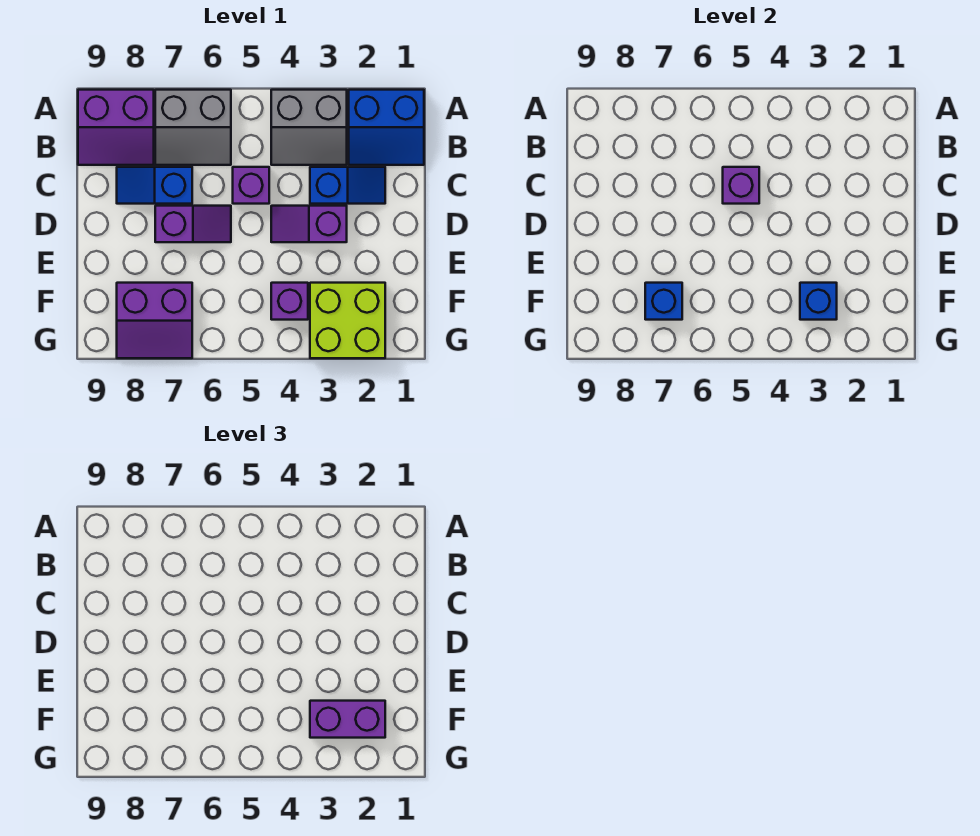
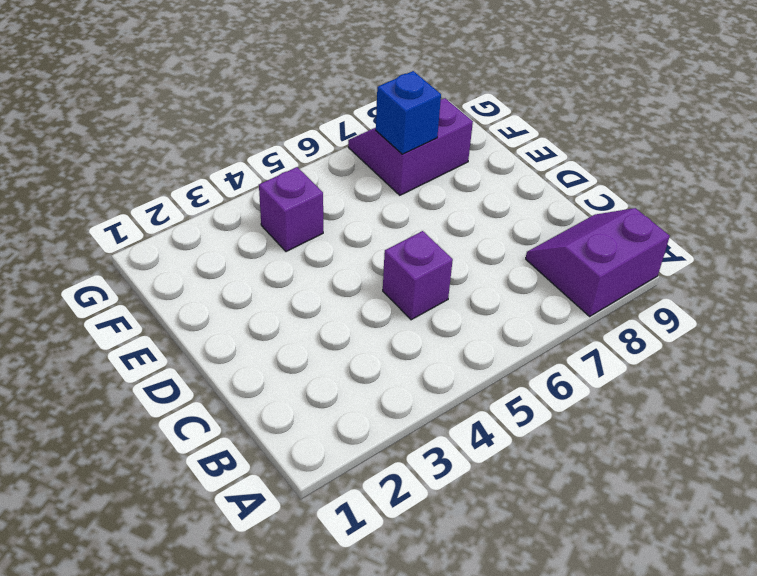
none -> blue slope A1:B2 level 1 top A
none -> grey slope A3:B4 level 1 top A
none -> grey slope A6:B7 level 1 top A

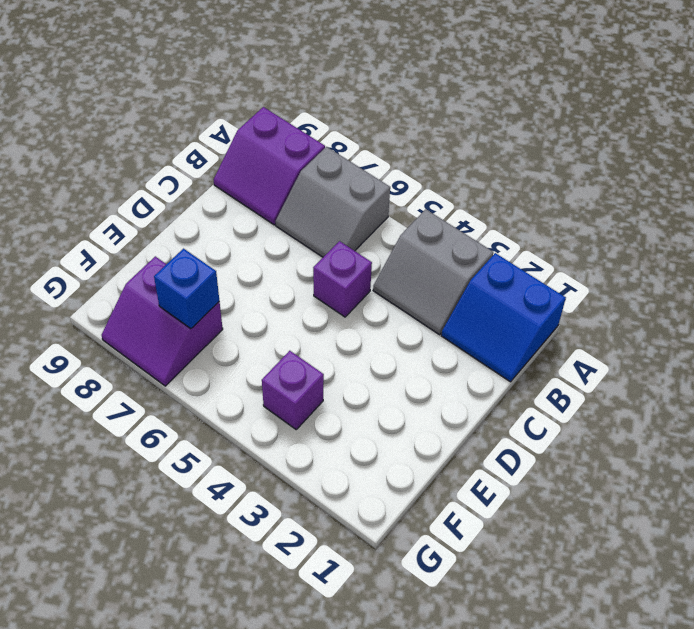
none -> blue slope C2:C3 level 1 top 3
none -> blue slope C7:C8 level 1 top 7
none -> purple slope D3:D4 level 1 top 3

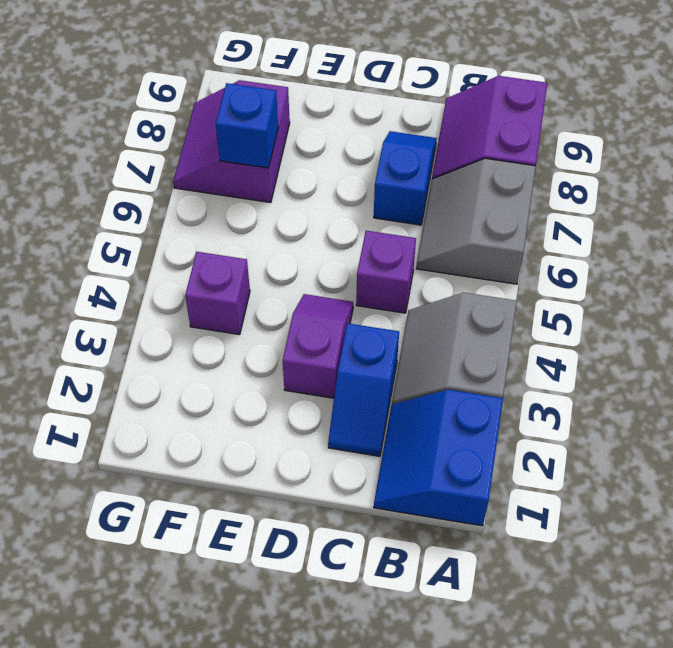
none -> purple slope D6:D7 level 1 top 7
none -> lime brick F2:G3 level 1
none -> purple brick C5 level 2

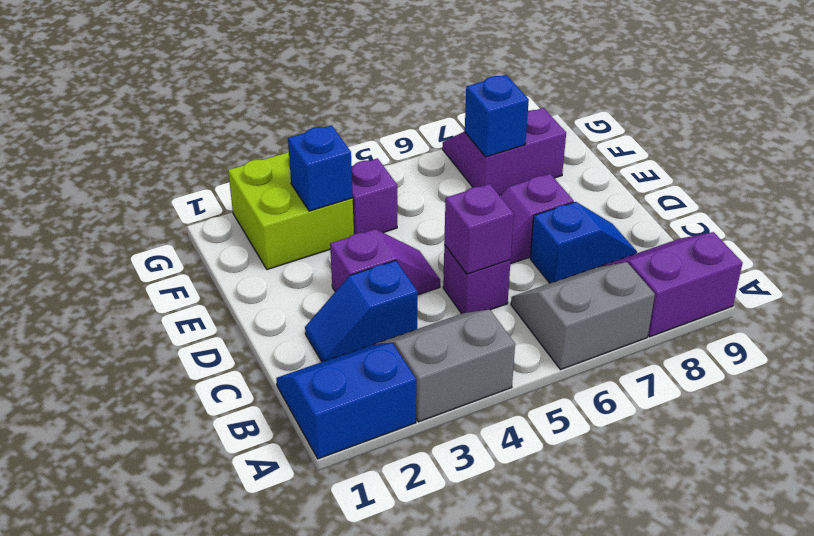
none -> purple brick F2:F3 level 3

